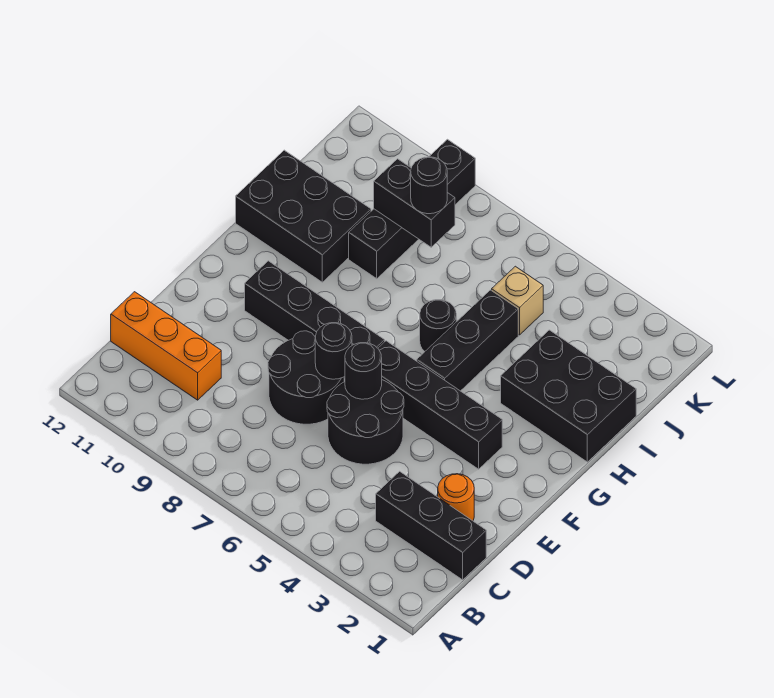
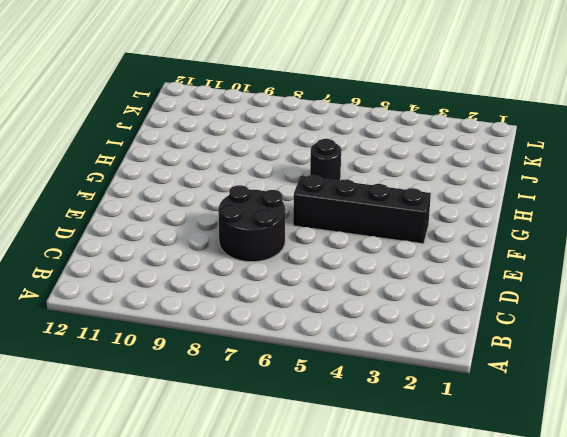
none -> black brick C1:C3 level 1
none -> orange brick C10:C12 level 1
none -> orange round brick D2 level 1

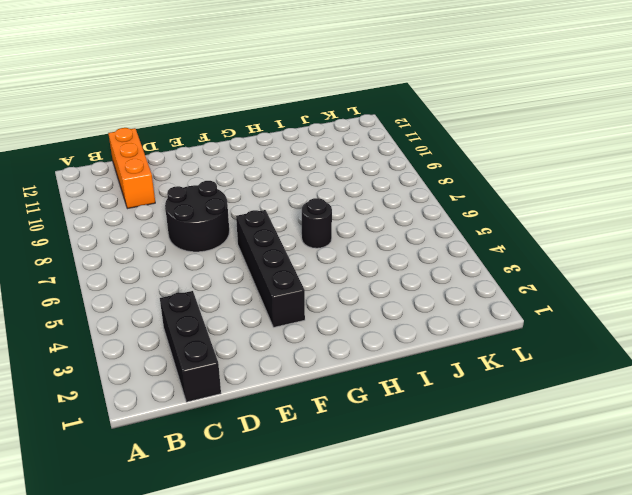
none -> orange round brick D2 level 1
none -> black round brick D5:E6 level 1
none -> black brick F7:F10 level 1

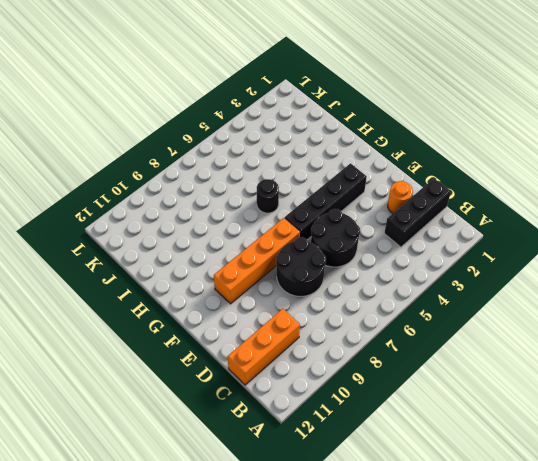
orange brick F7:F10 level 1 -> black brick F7:F10 level 1
none -> black brick G5:I5 level 1
none -> black brick H1:I3 level 1
none -> black brick H10:I12 level 1

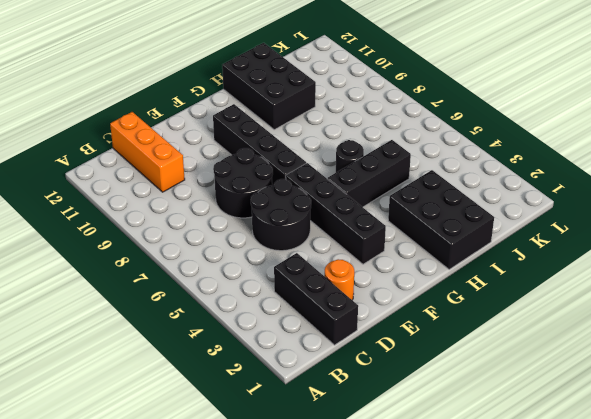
none -> black brick I9:L9 level 1
none -> tan brick J5 level 1
none -> black round brick E6 level 2

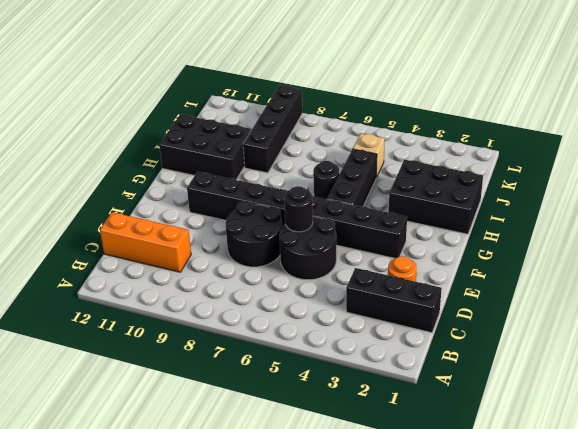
none -> black round brick E7 level 2
none -> black brick J8:J9 level 2
none -> black round brick J8 level 3

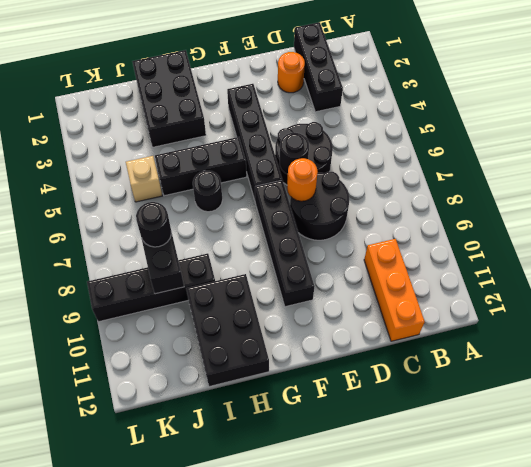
orange round brick E7 level 2 -> black round brick E7 level 2

